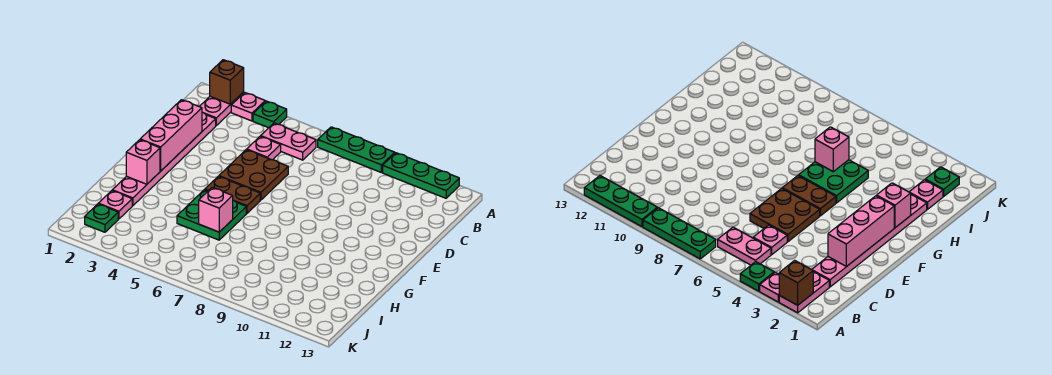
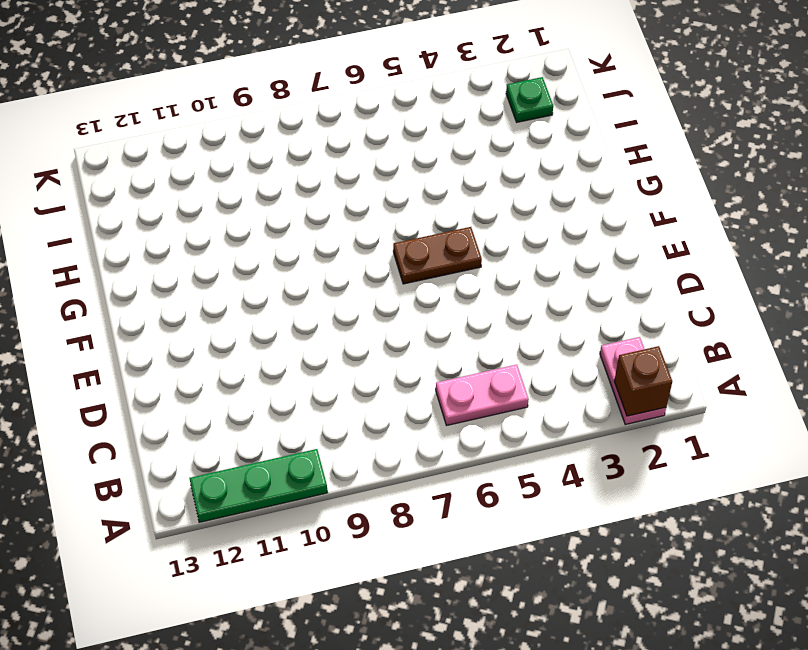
none -> pink plate A3 level 1
none -> green plate A4 level 1
none -> green plate A7:A9 level 1

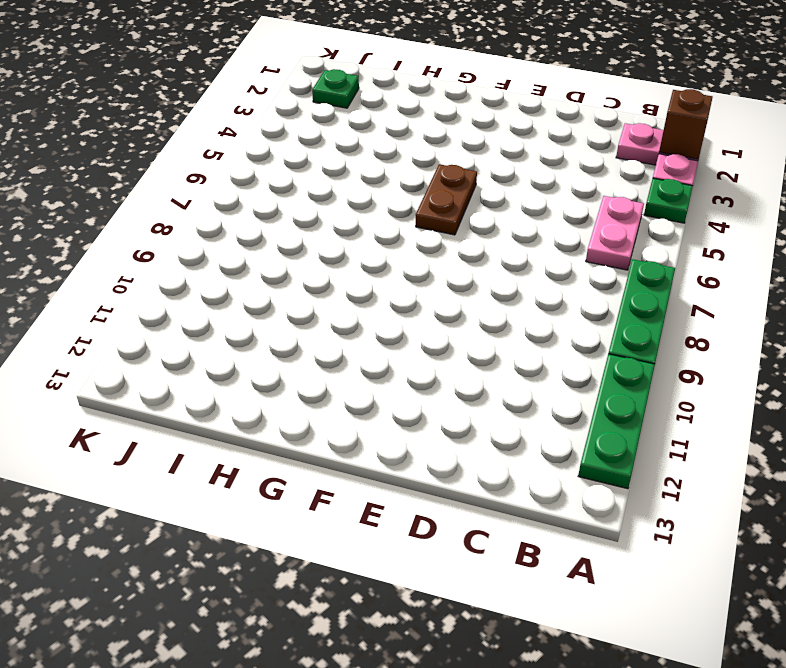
none -> pink plate C2:H2 level 1
none -> pink plate C5 level 1
none -> brown plate D5:E6 level 1

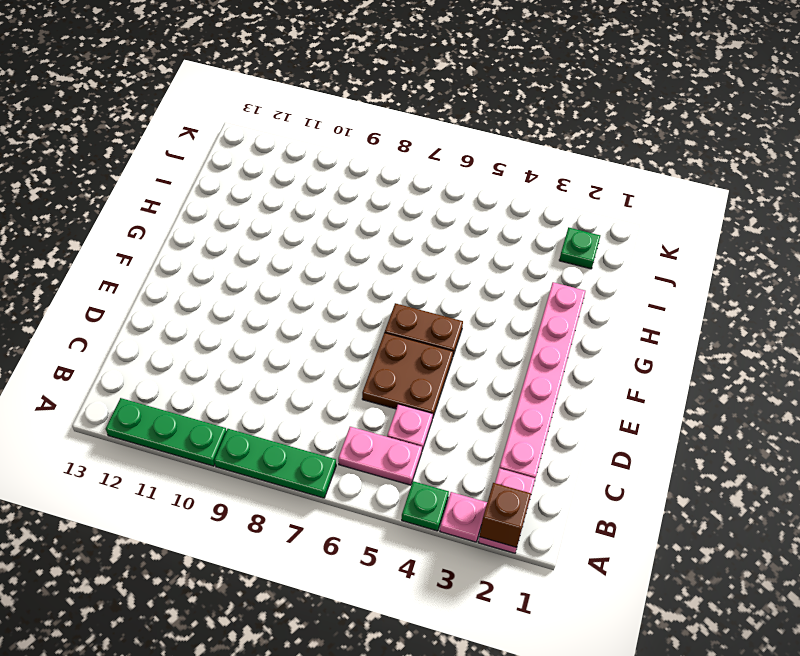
none -> green plate G5:H6 level 1
none -> pink plate I2 level 1
none -> pink brick D2:F2 level 2

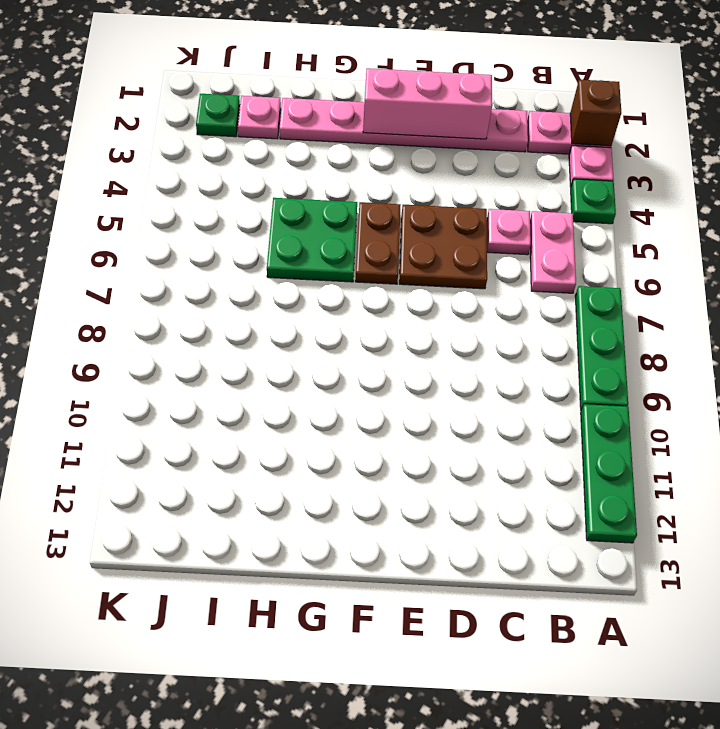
none -> pink brick G2 level 2
none -> pink brick H6 level 2

